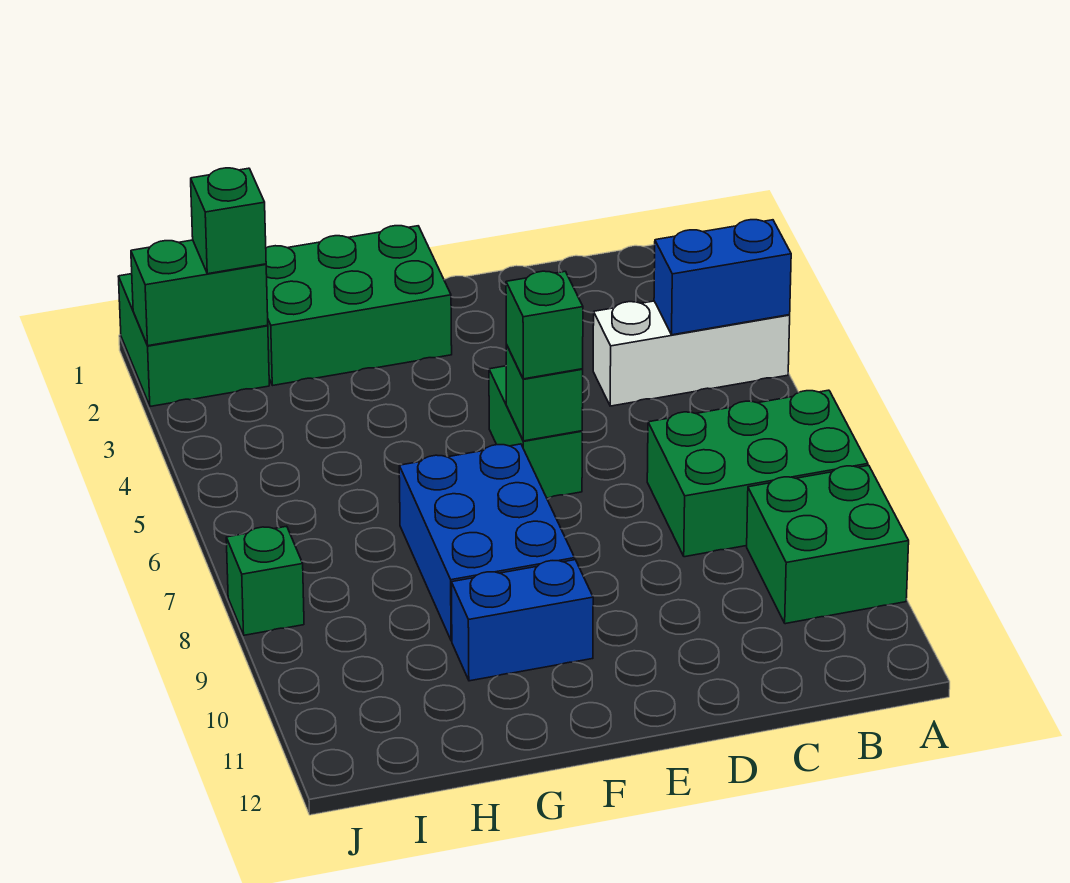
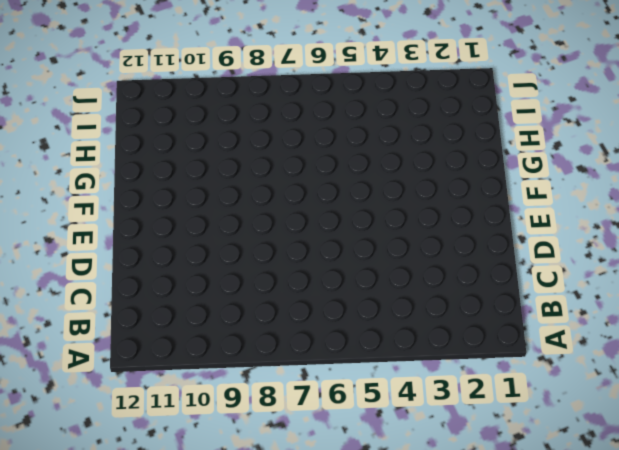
none -> white brick A4:C4 level 1
none -> green brick A7:C8 level 1
none -> green brick A9:B10 level 1

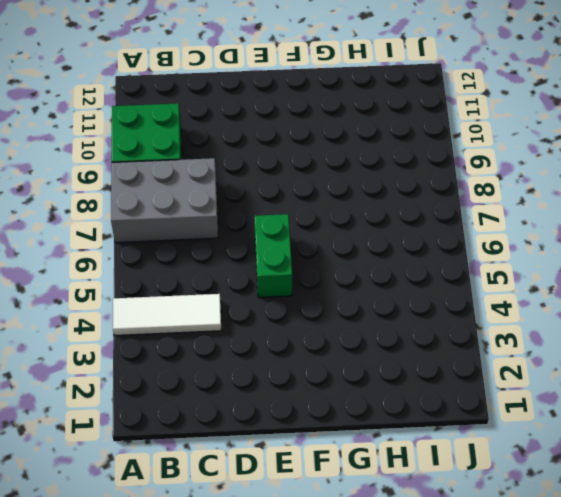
white tile A4:C4 level 1 -> white brick A4:C4 level 1
grey brick A7:C8 level 1 -> green brick A7:C8 level 1
none -> green brick F1:H2 level 1
none -> blue brick F7:G9 level 1
none -> blue brick F10:G10 level 1

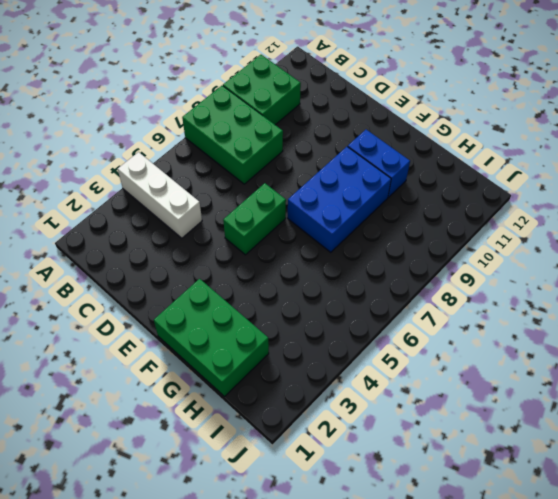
none -> green brick I1:J2 level 1
none -> green brick J8 level 1
none -> blue brick A4:B4 level 2

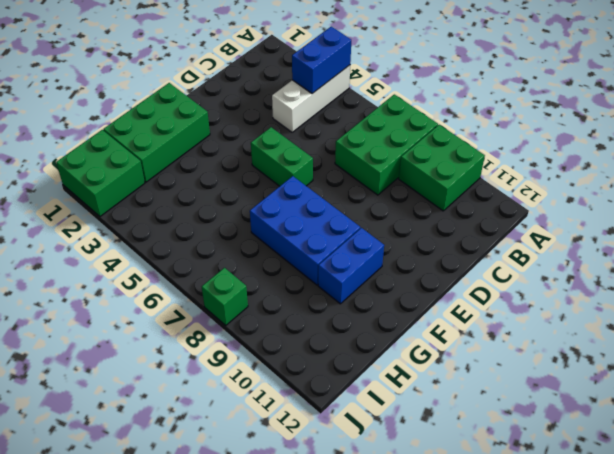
none -> green brick E6 level 2
none -> green brick I2:J2 level 2
none -> green brick E6 level 3

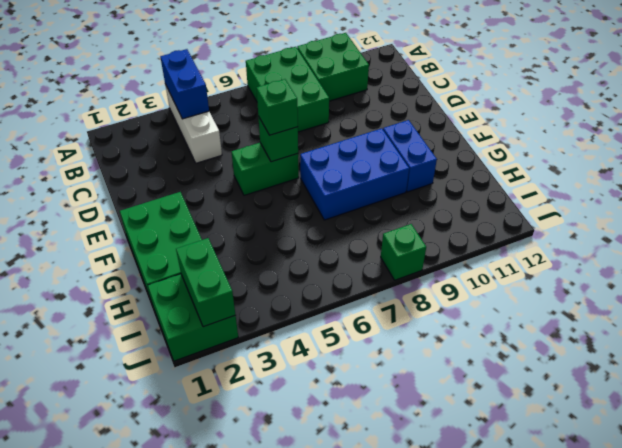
none -> green brick I2 level 3

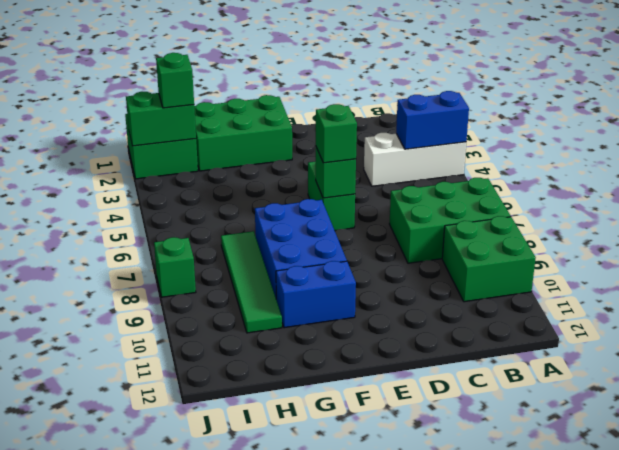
green tile H7:H10 level 1 -> none

